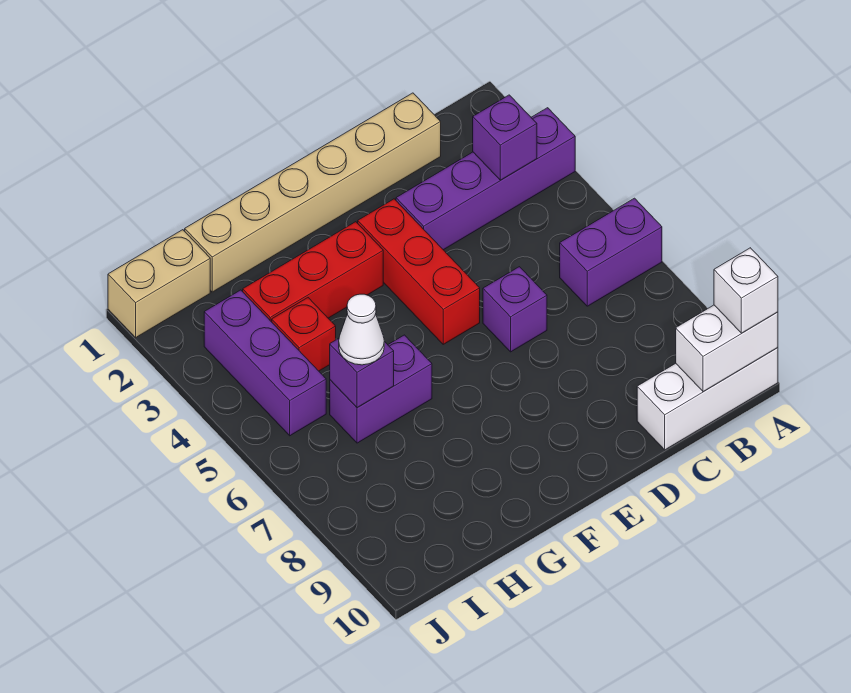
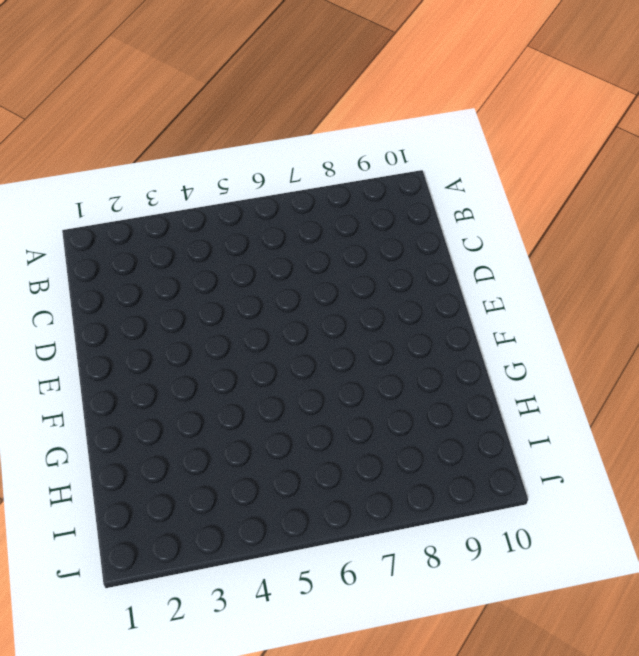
none -> purple brick A3:D3 level 1
none -> purple brick A6:B6 level 1
none -> white brick A10:C10 level 1

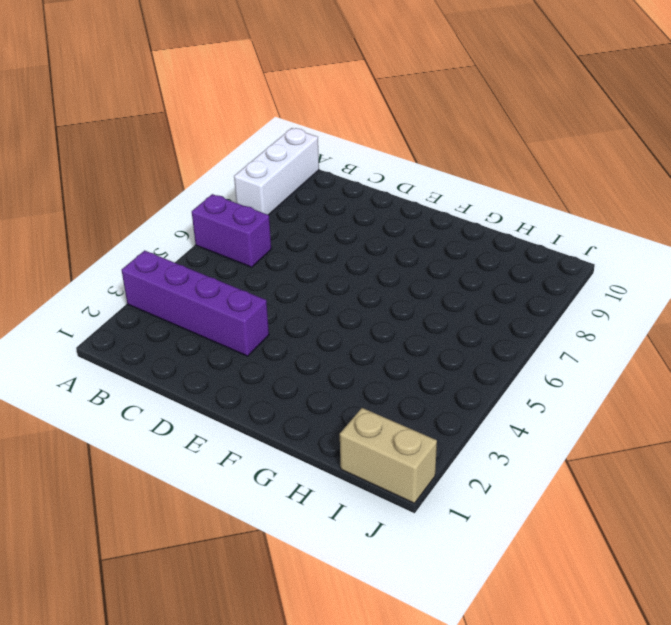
white brick A8:A10 level 1 -> white brick A10:C10 level 1
none -> tan brick C1:H1 level 1
none -> purple brick D6 level 1
none -> red brick E3:E5 level 1

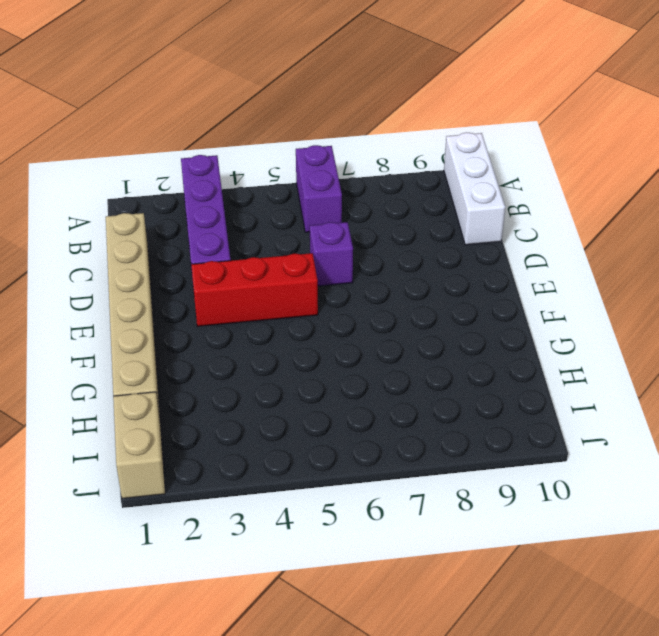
none -> red brick F3:H3 level 1
none -> purple brick G6:H6 level 1
none -> red brick H4 level 1

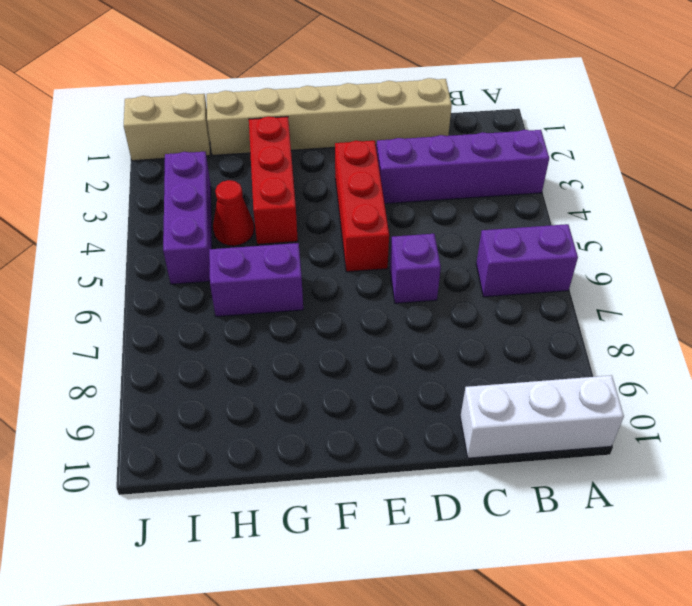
red brick G2:G4 level 1 -> red brick F3:H3 level 1
red cone H4 level 1 -> red brick H4 level 1
none -> white brick A10:B10 level 2
none -> purple brick B3 level 2
none -> purple brick H6 level 2

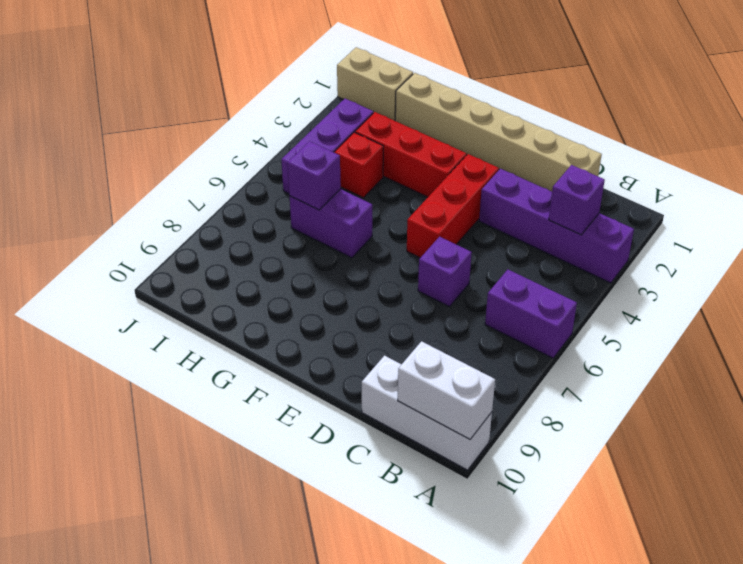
none -> white brick A10 level 3
none -> white cone H6 level 3

